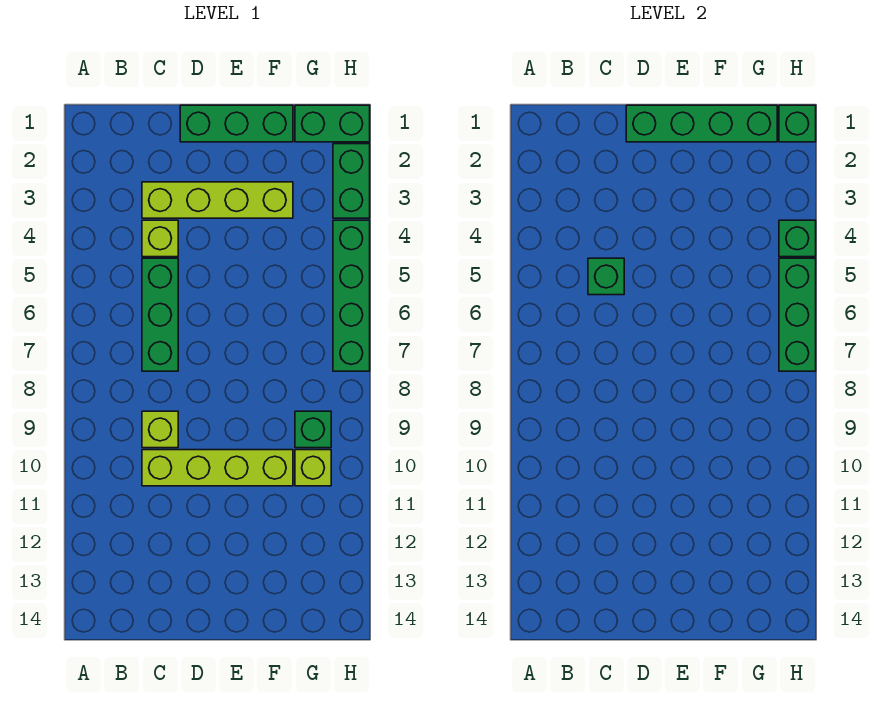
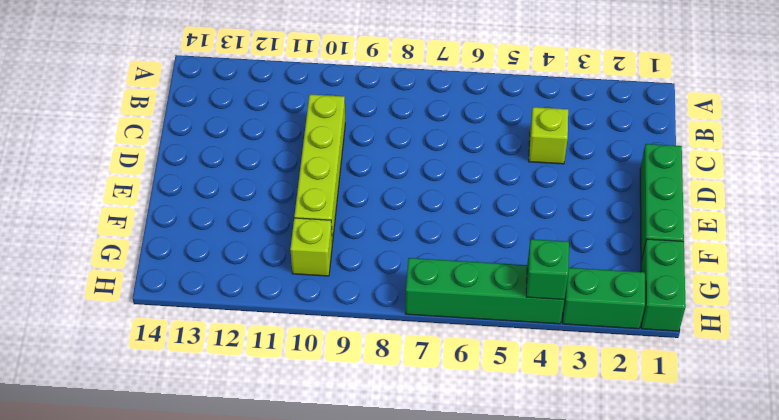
none -> lime brick C3:F3 level 1
none -> green brick C5:C7 level 1
none -> lime brick C9 level 1

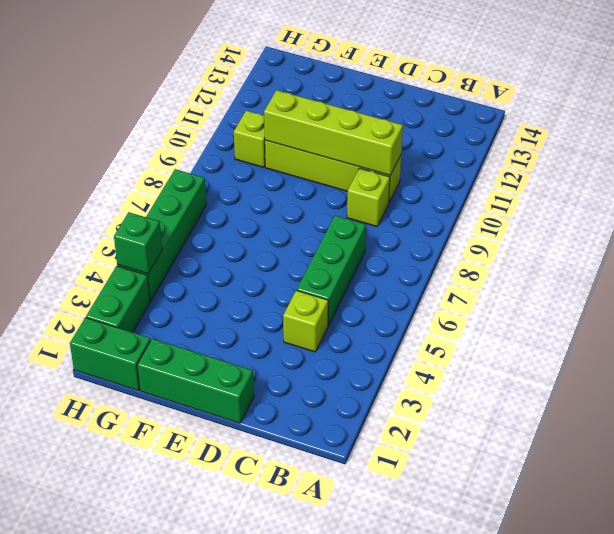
lime brick C10:F10 level 2 -> lime brick C3:F3 level 1
none -> green brick G9 level 1
none -> green brick C5 level 2
none -> green brick D1:G1 level 2

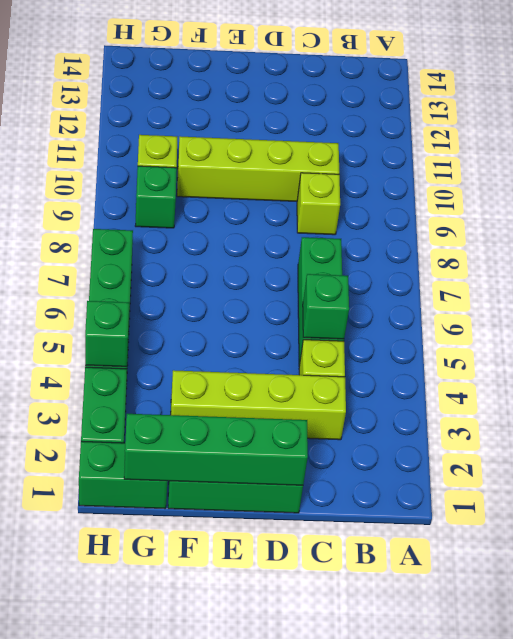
none -> green brick H1 level 2
none -> green brick H5:H7 level 2

